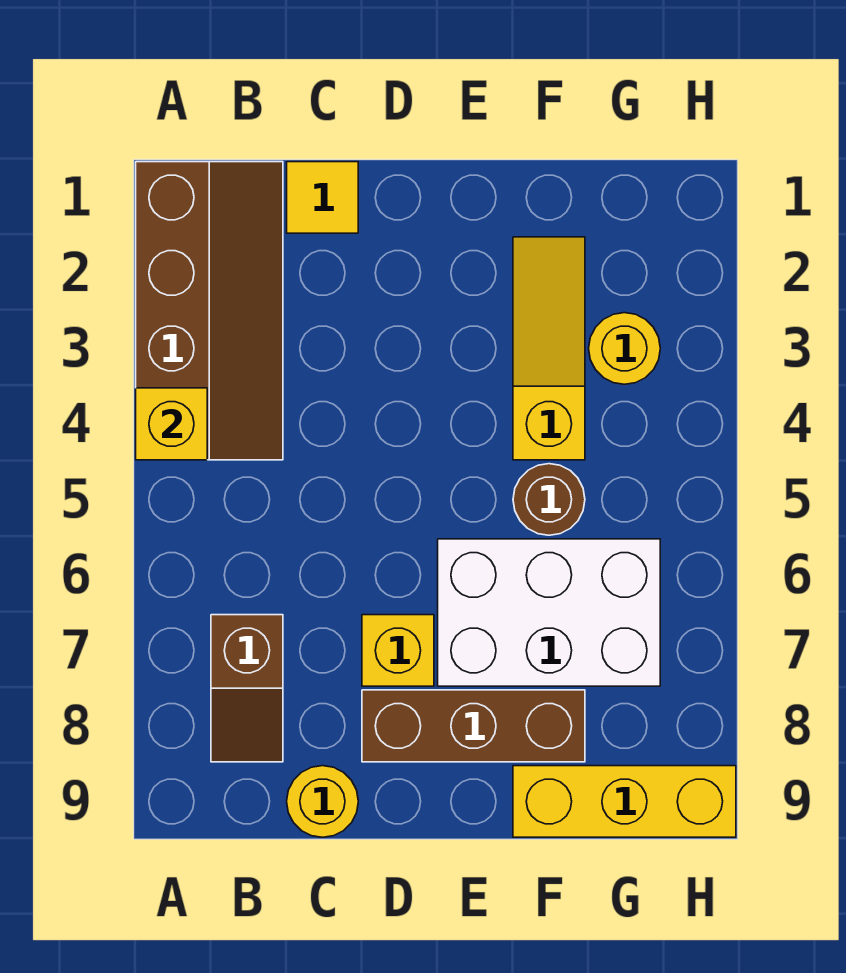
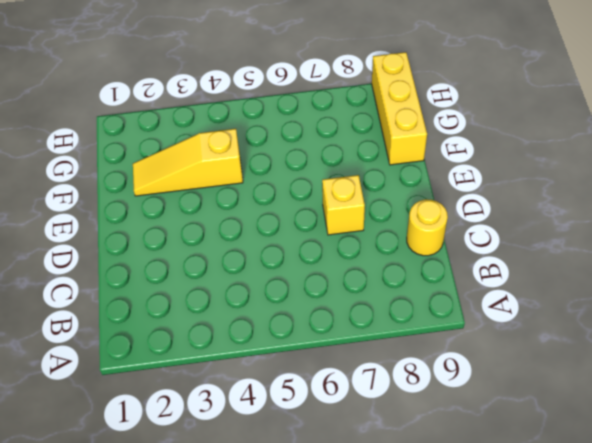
none -> brown slope A1:B4 level 1 top A
none -> brown slope B7:B8 level 1 top 7
none -> yellow tile C1 level 1

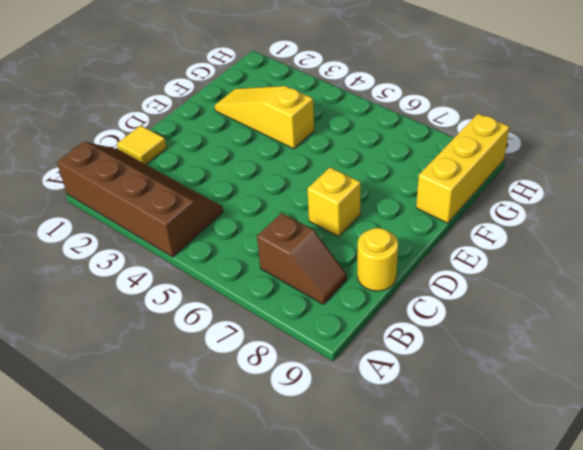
none -> brown brick D8:F8 level 1
none -> white brick E6:G7 level 1
none -> brown round brick F5 level 1

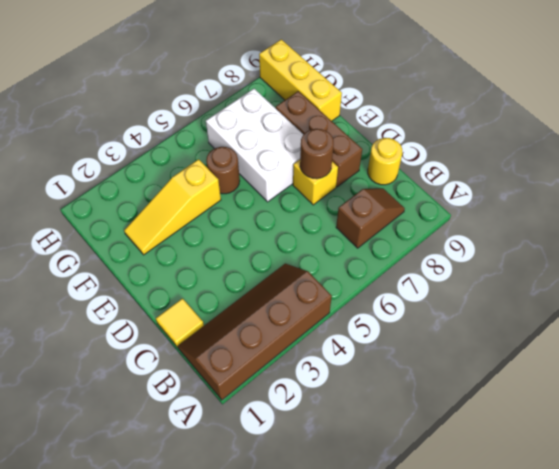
brown round brick D7 level 2 -> none
none -> yellow round brick G3 level 1
none -> yellow brick A4 level 2

